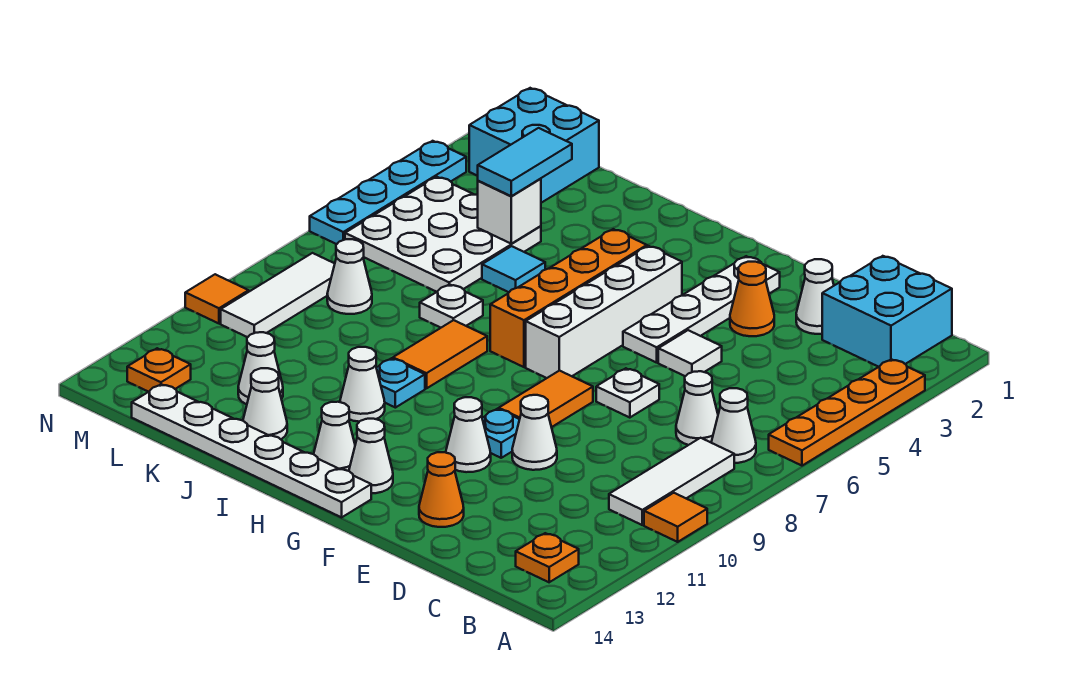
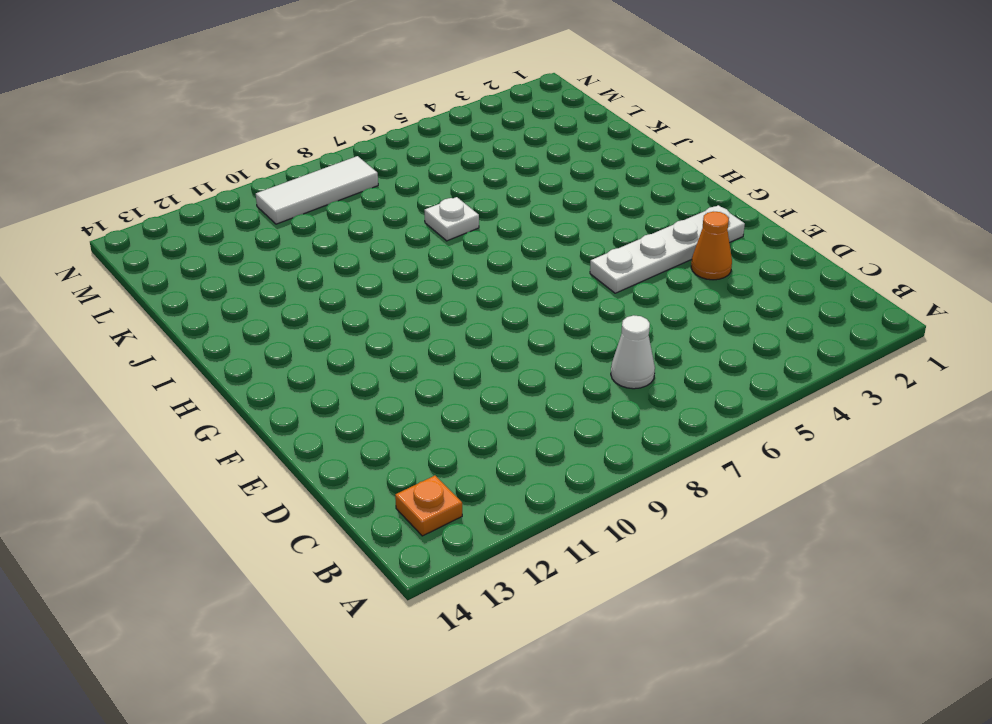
none -> orange plate A3:A6 level 1
none -> orange tile A10 level 1
none -> cyan brick B1:C2 level 1
none -> white cone B7 level 1

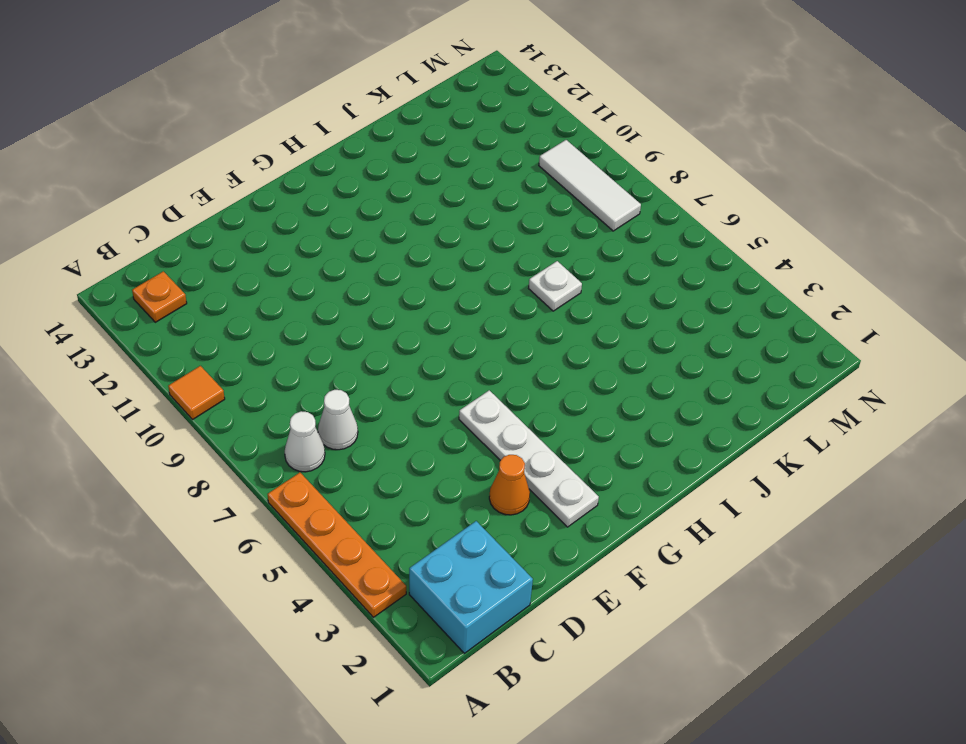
none -> white tile B8:B10 level 1
none -> white cone D2 level 1
none -> white tile E5 level 1
none -> white plate E7 level 1

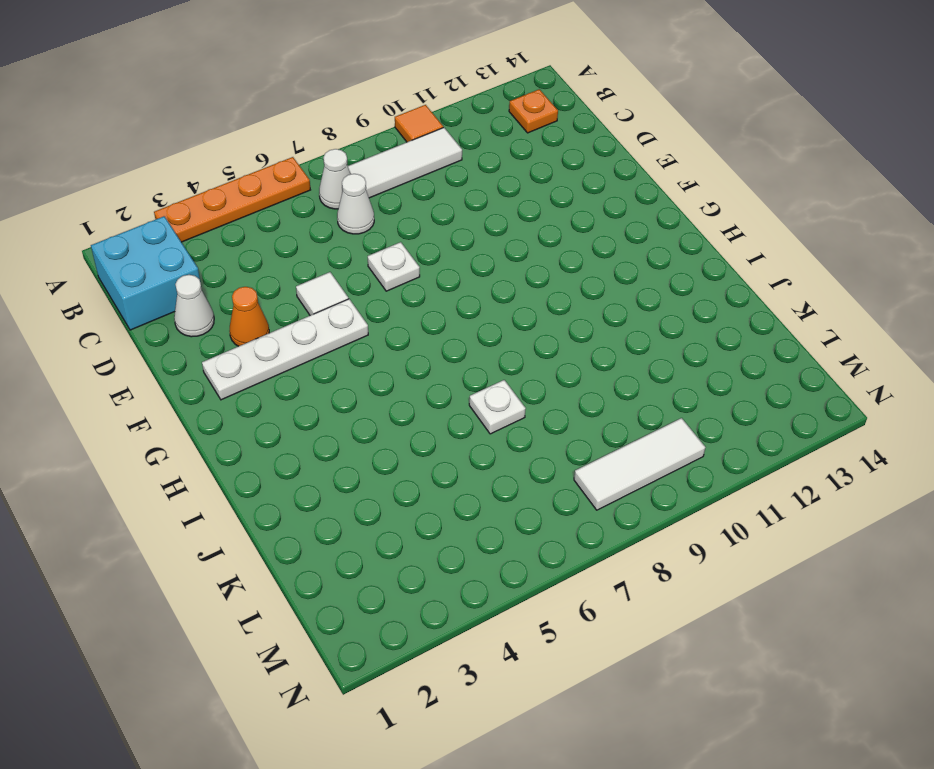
none -> white cone E10 level 1
none -> orange cone E13 level 1
none -> orange tile F8:F9 level 1
none -> cyan plate F10 level 1

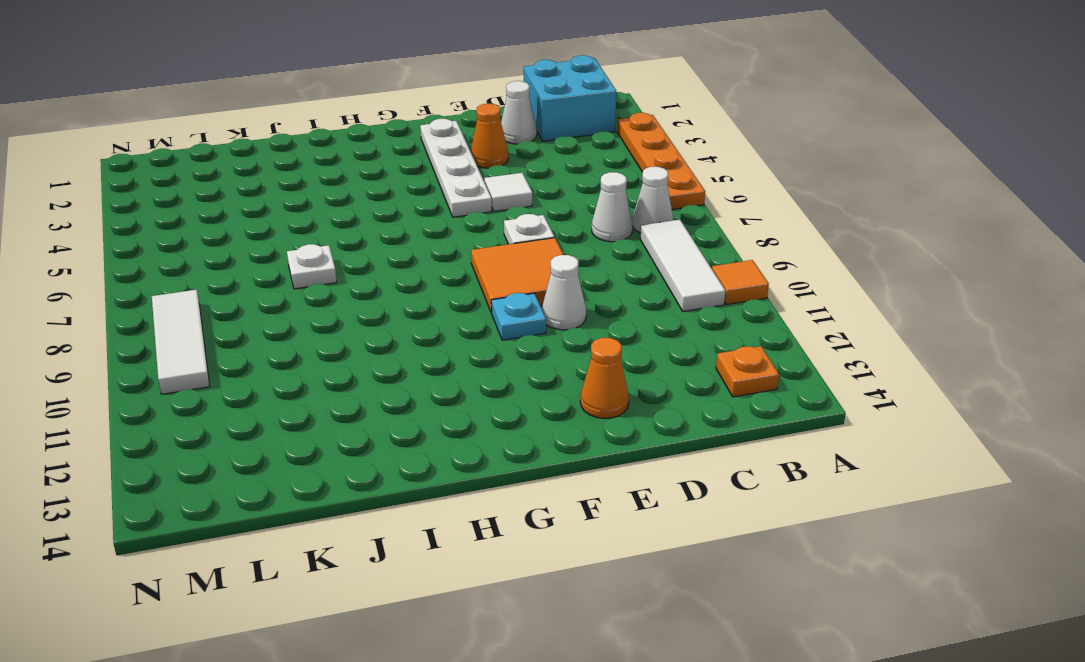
orange tile E8:F9 level 1 -> orange tile F8:F9 level 1
none -> white cone F11 level 1
none -> white brick G4:G7 level 1
none -> white cone G13 level 1
none -> white plate G14:L14 level 1

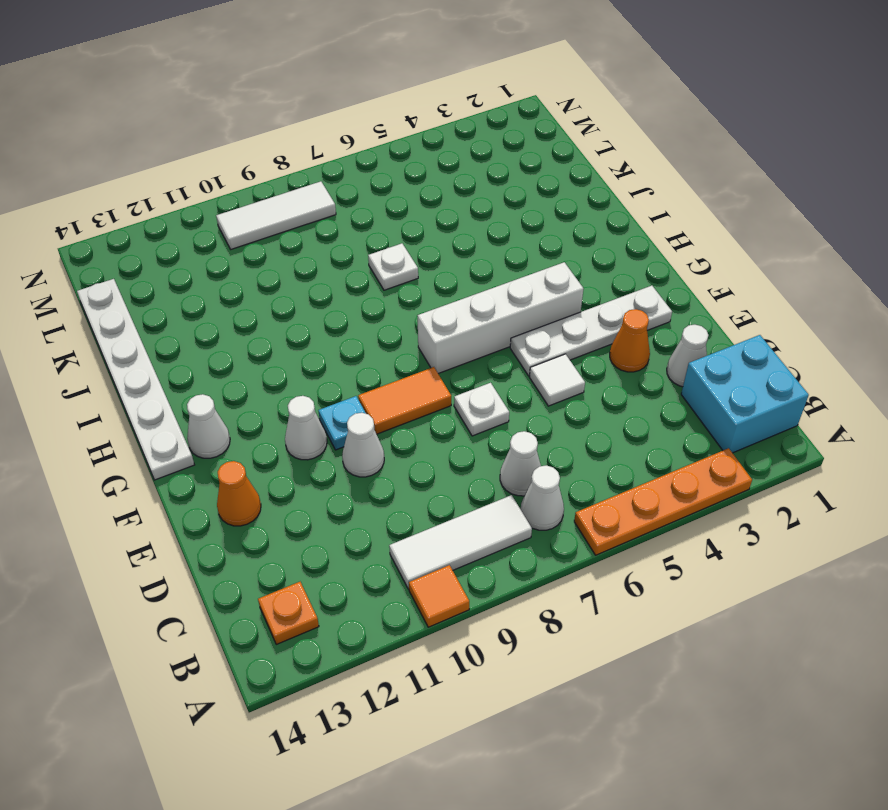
none -> orange brick H4:H7 level 1
none -> white cone H13 level 1
none -> orange tile I8:I9 level 1
none -> cyan plate I10 level 1

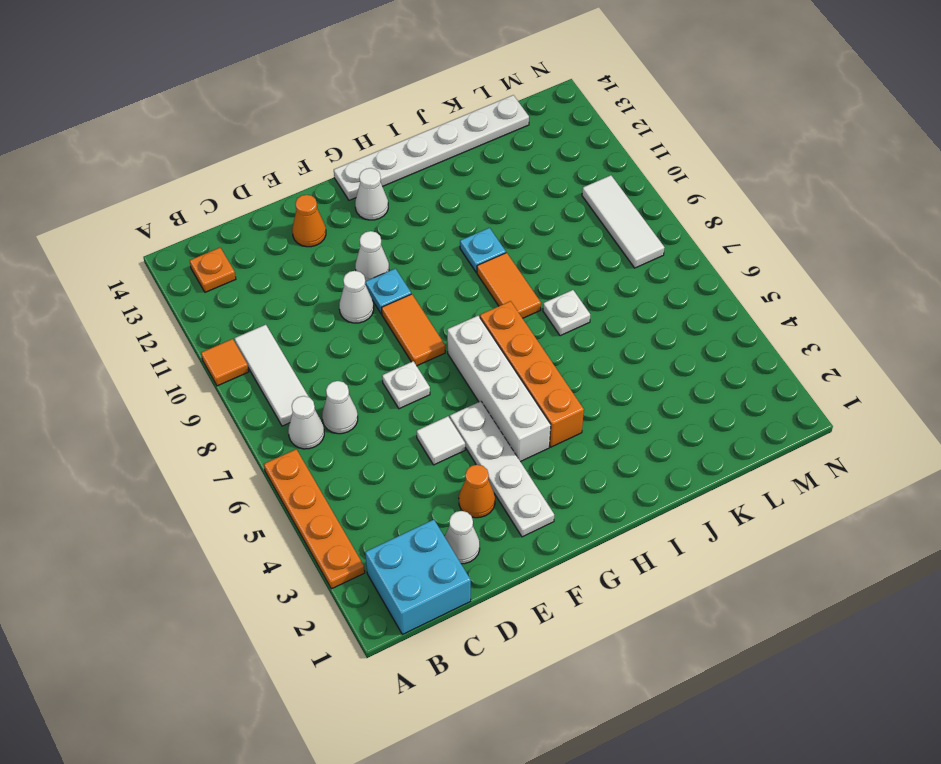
none -> white cone H13 level 1
none -> white cone I11 level 1
none -> cyan tile J5 level 1
none -> white cone J13 level 1

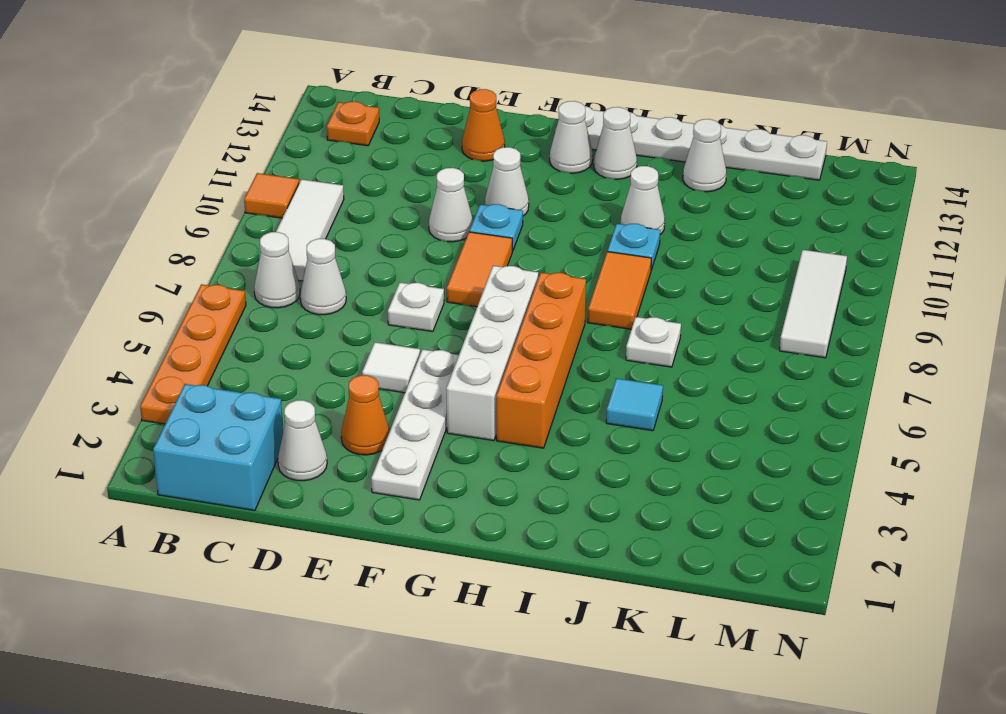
none -> white plate K4:M6 level 1
none -> white cone K12 level 1
none -> cyan brick L1:M2 level 1
none -> white cone L8 level 1

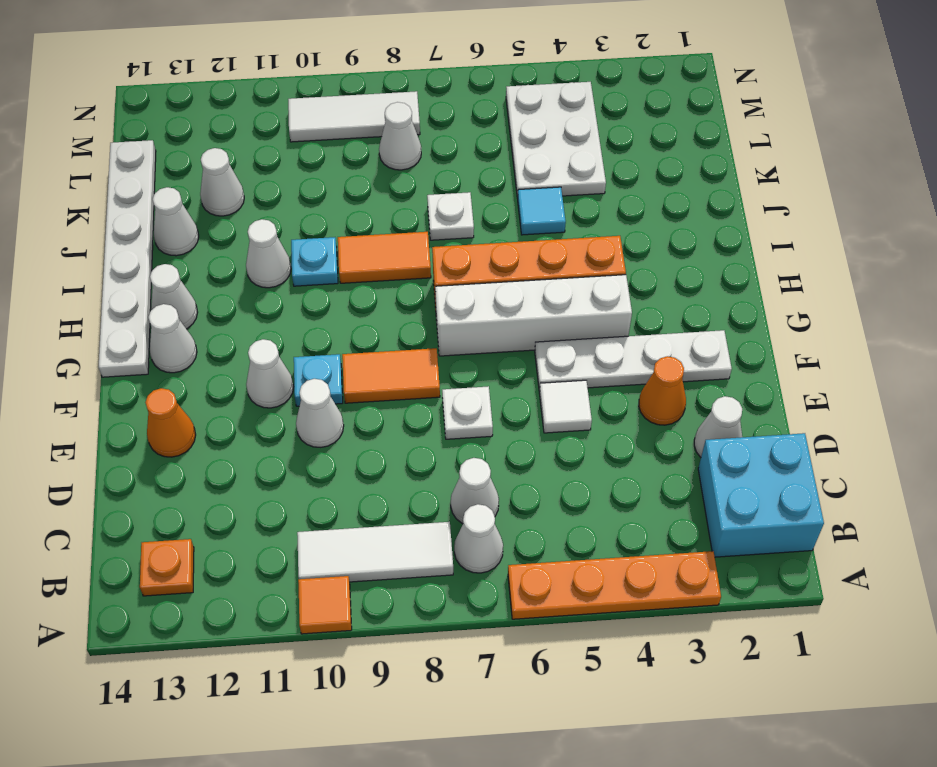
white plate K4:M5 level 1 -> white plate K4:M6 level 1
none -> cyan brick L1:M2 level 1
none -> orange plate M13 level 1
none -> cyan plate N3:N6 level 1
none -> orange tile N10 level 1

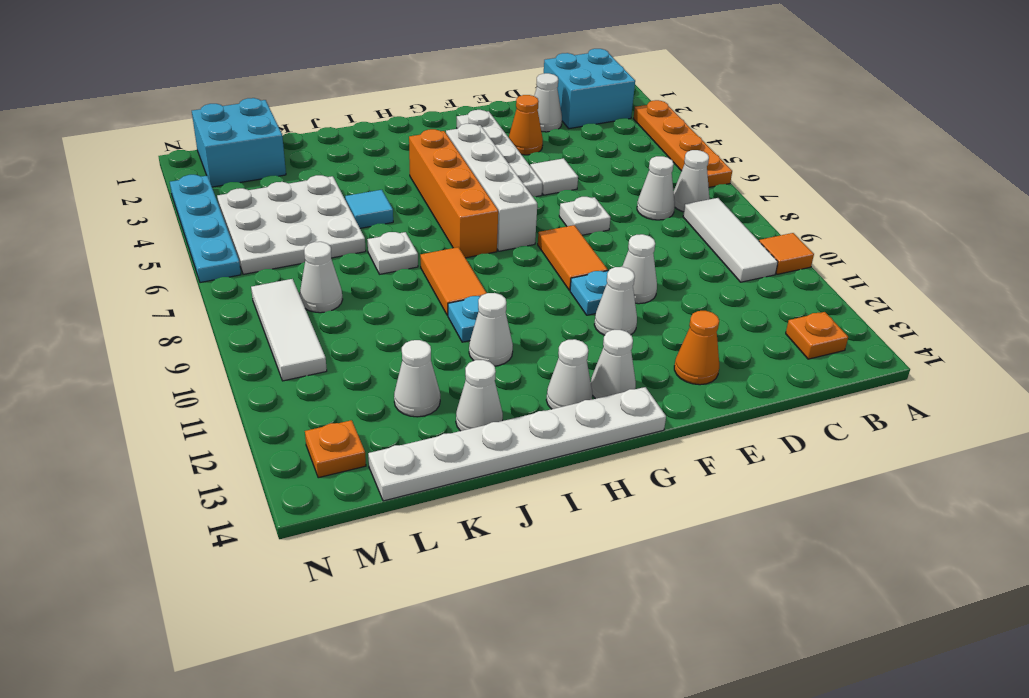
none -> orange tile N10 level 1
none -> white brick K4 level 2
none -> cyan tile K3:K4 level 3

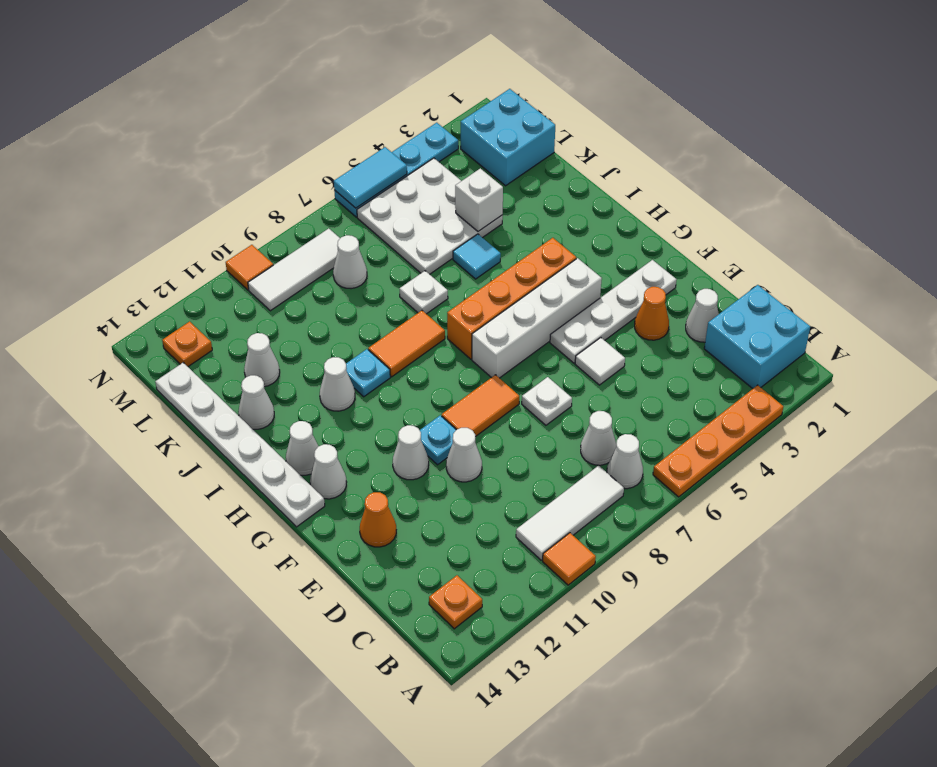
cyan tile N5:N6 level 2 -> cyan tile K3:K4 level 3

